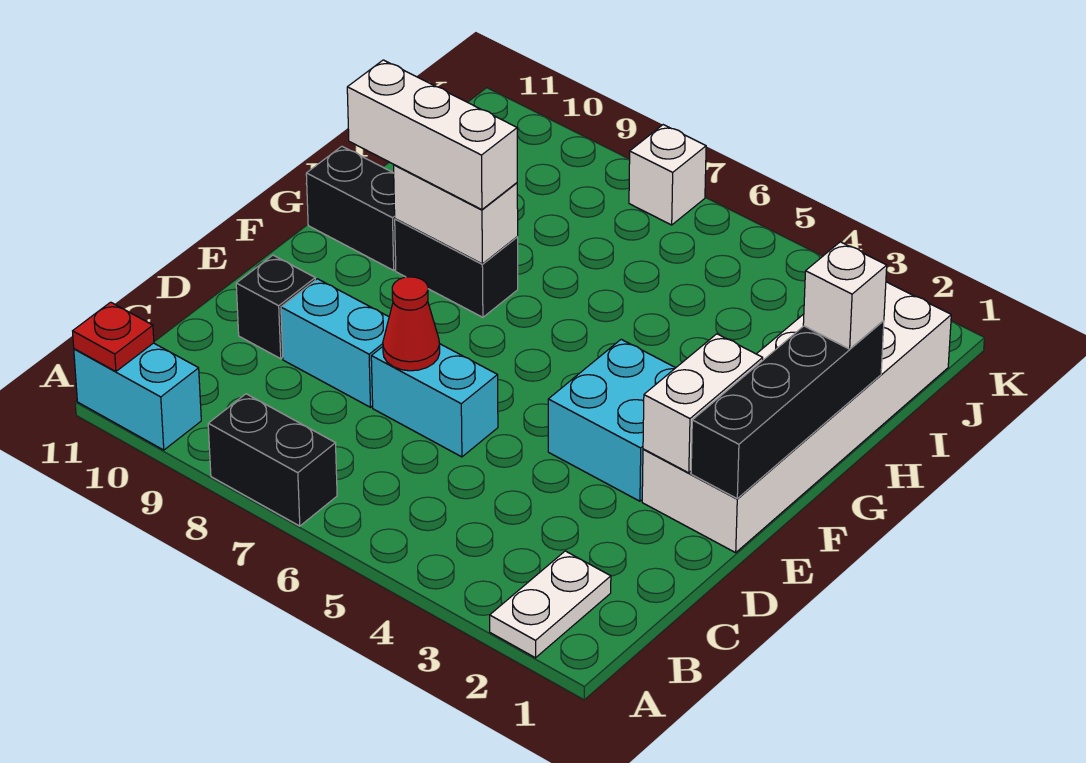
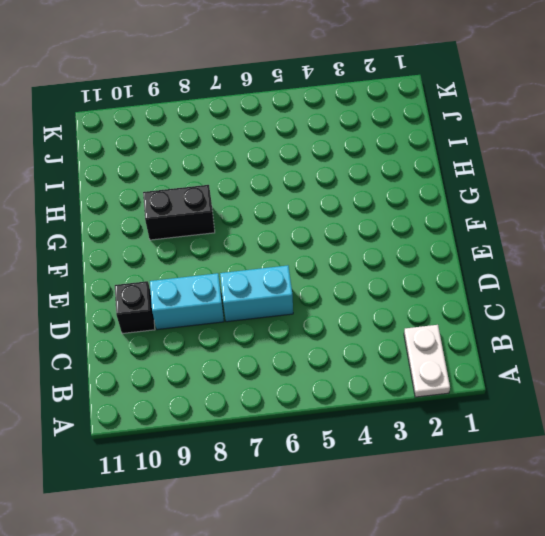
none -> black brick A7:A8 level 1
none -> cyan brick A10:A11 level 1
none -> white brick E1:J2 level 1

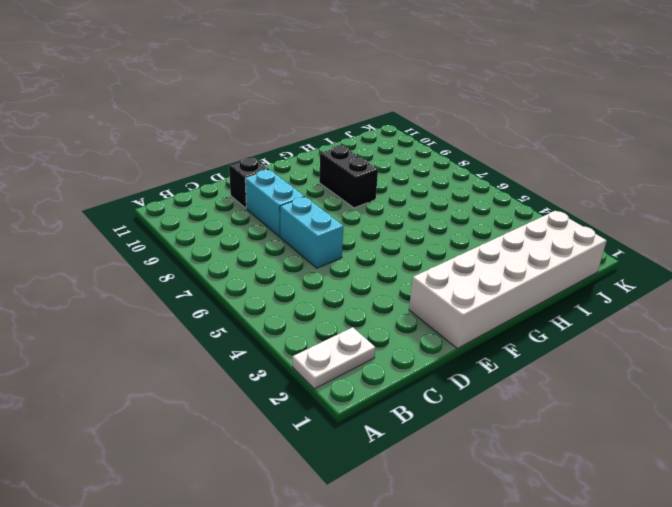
none -> black brick A7:A8 level 1
none -> cyan brick A10:A11 level 1
none -> cyan brick E3:F4 level 1

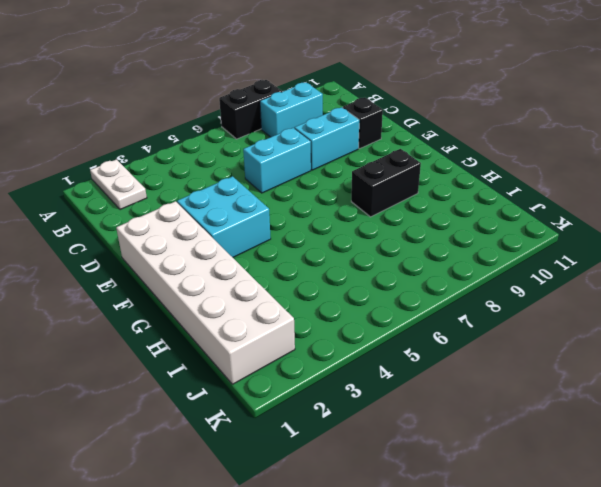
cyan brick B8:B9 level 1 -> cyan brick A10:A11 level 1
none -> black brick G10:G11 level 1
none -> white brick K7 level 1
none -> red plate A11 level 2

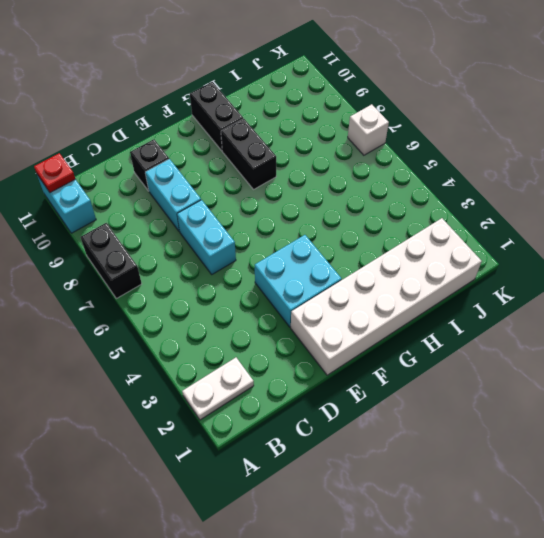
none -> red cone D7 level 2
none -> black brick E1:H1 level 2
none -> white brick E2:F2 level 2

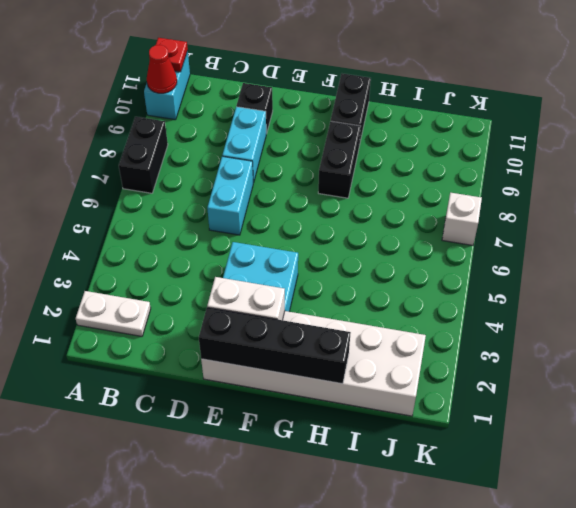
red cone A10 level 2 -> red cone D7 level 2
none -> white brick G8:G9 level 2
none -> white brick G8:G10 level 3
none -> white brick H1 level 3

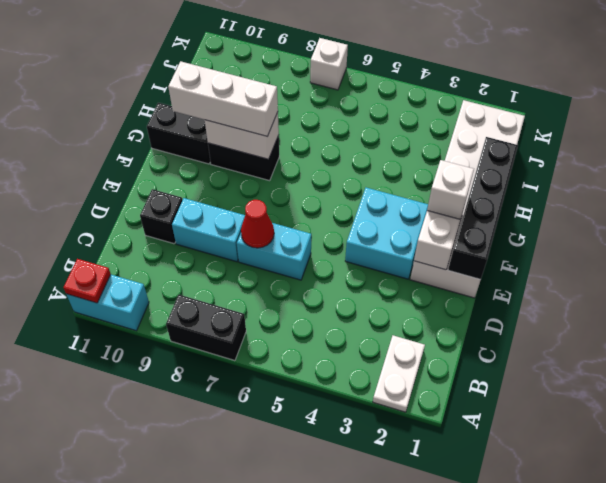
white brick F2 level 3 -> white brick H1 level 3

